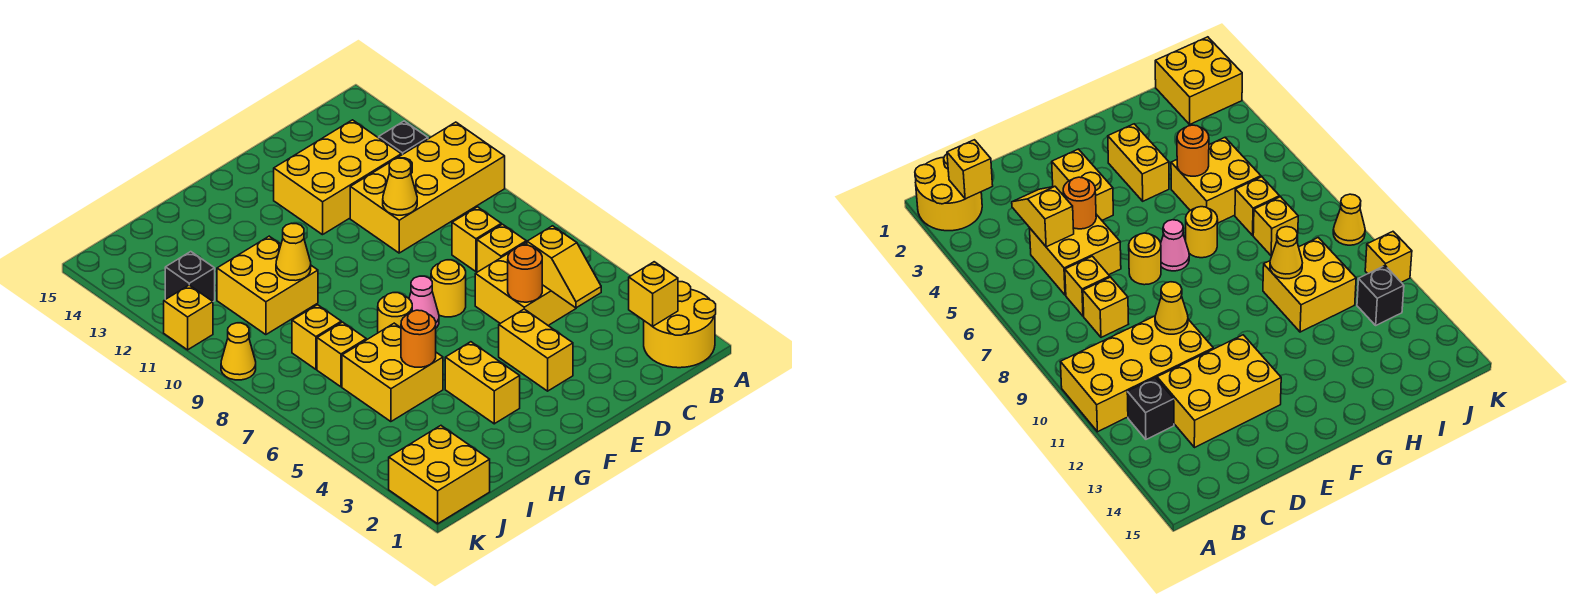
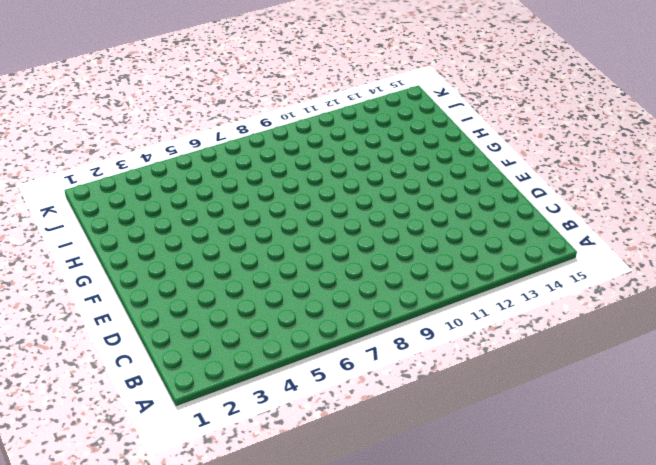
none -> yellow round brick A1:B2 level 1
none -> yellow brick A10:D11 level 1
none -> black brick B12 level 1

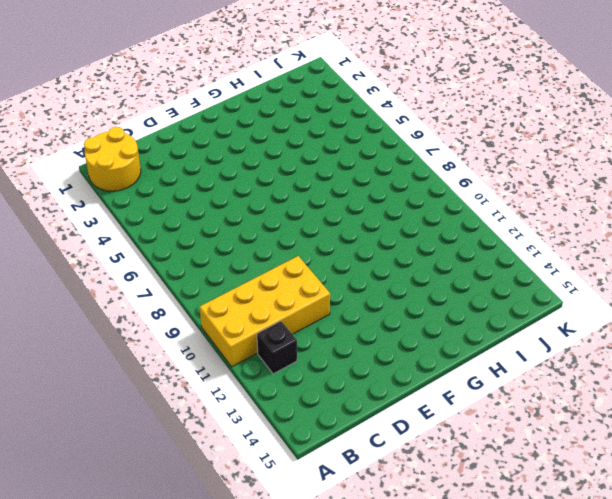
none -> yellow brick C5:D6 level 1
none -> yellow brick C7 level 1
none -> yellow brick C8 level 1

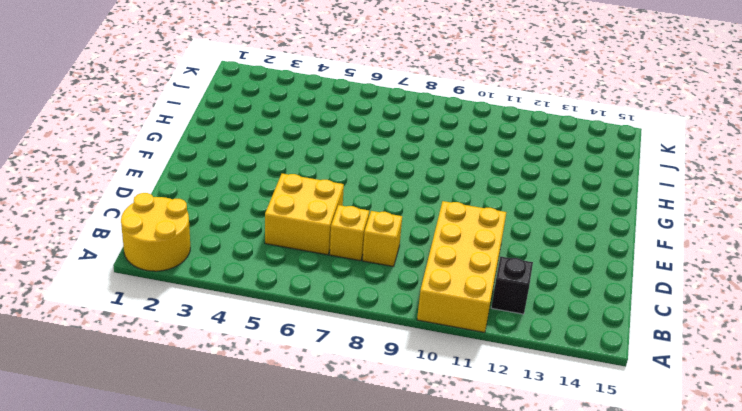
none -> yellow brick C12:E13 level 1
none -> yellow brick E3:E4 level 1
none -> yellow round brick E7 level 1

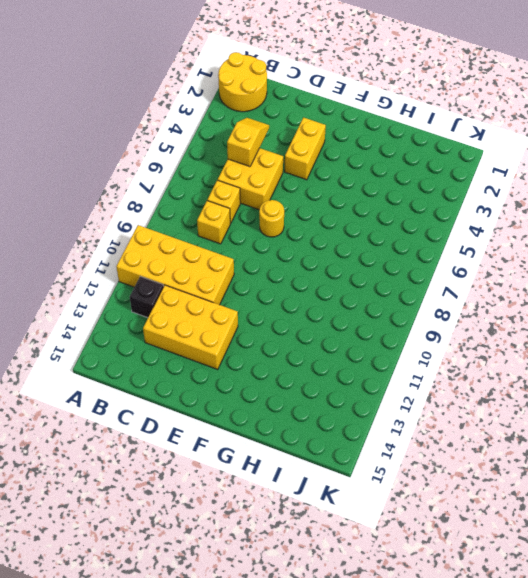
none -> pink cone F7 level 1
none -> yellow brick G3:G4 level 1
none -> yellow round brick G7 level 1

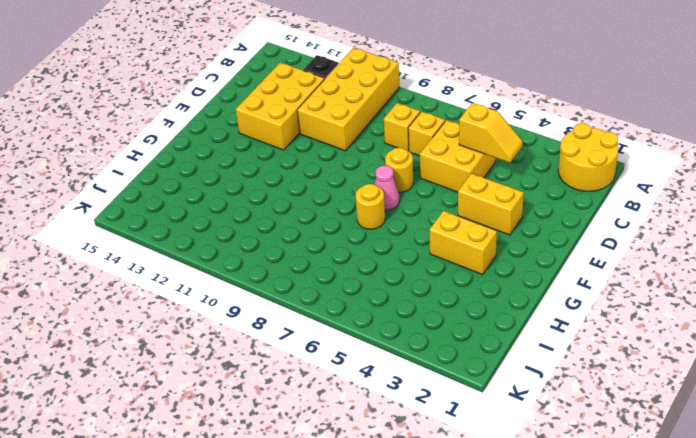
none -> yellow brick H5:I6 level 1
none -> yellow brick H10:I11 level 1
none -> yellow brick I7 level 1

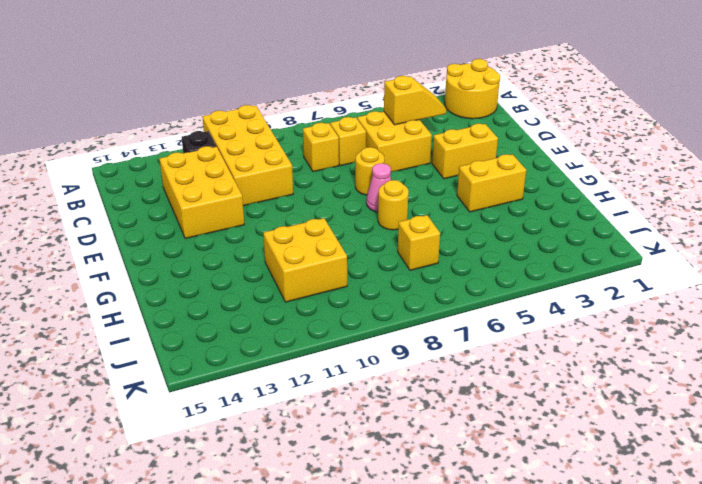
none -> yellow brick H5:I6 level 1
none -> yellow brick I8 level 1
none -> yellow brick J1:K2 level 1

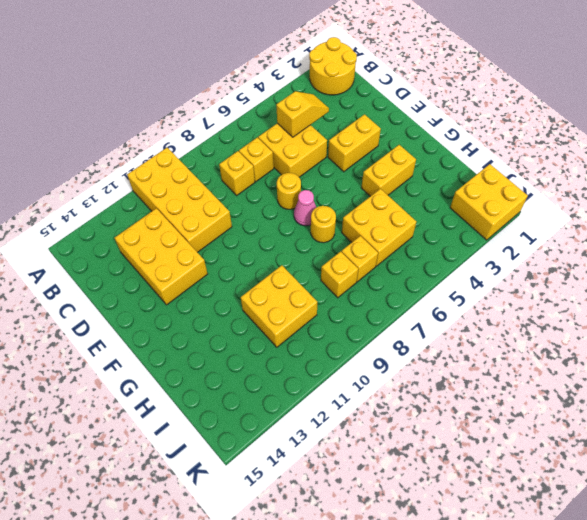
none -> black brick B12 level 1
none -> black brick J12 level 1
none -> yellow cone K9 level 1

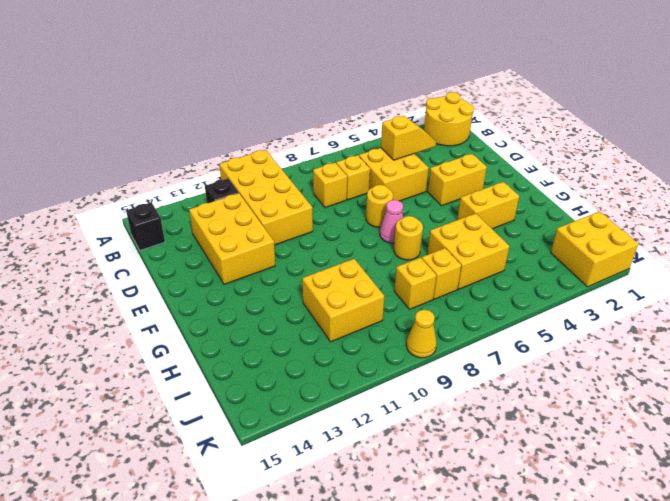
black brick B15 level 1 -> black brick J12 level 1
none -> yellow brick K11 level 1
none -> yellow brick B2 level 2
none -> orange round brick D5 level 2

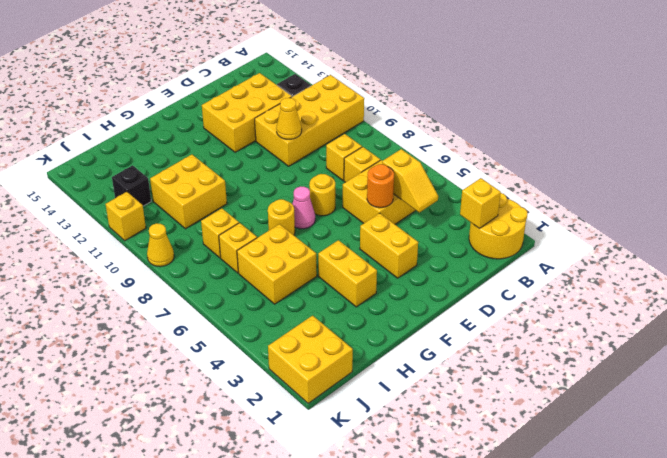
none -> orange round brick H5 level 2
none -> yellow cone H10 level 2

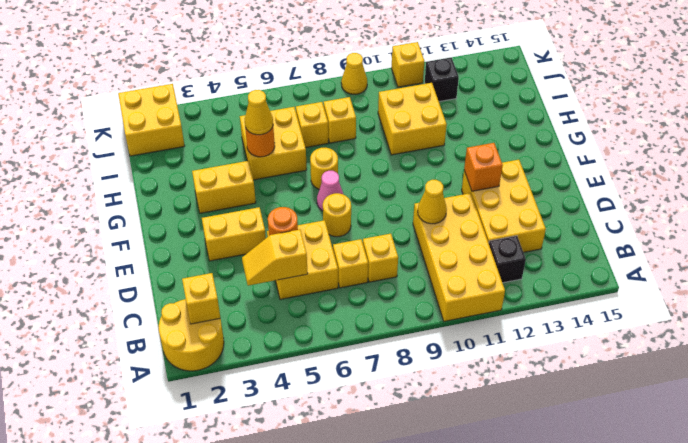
orange brick E12 level 2 -> none
yellow cone H5 level 3 -> yellow cone H10 level 2

